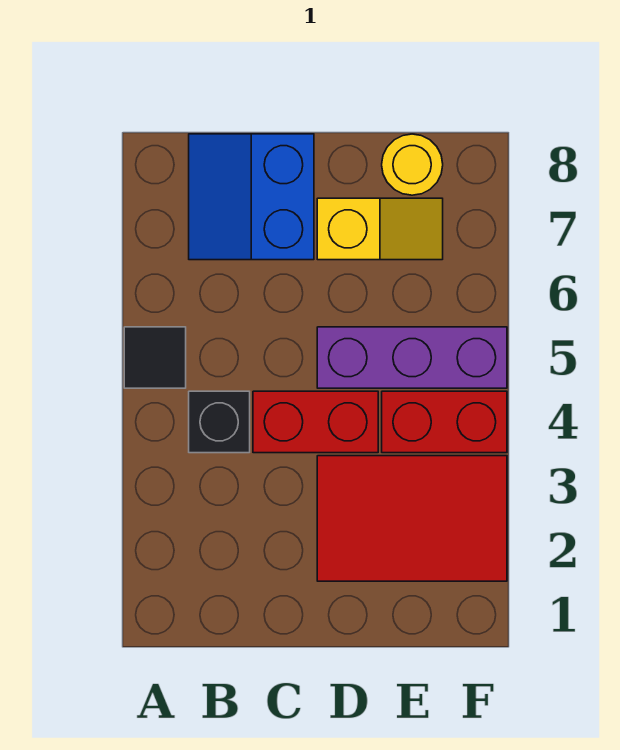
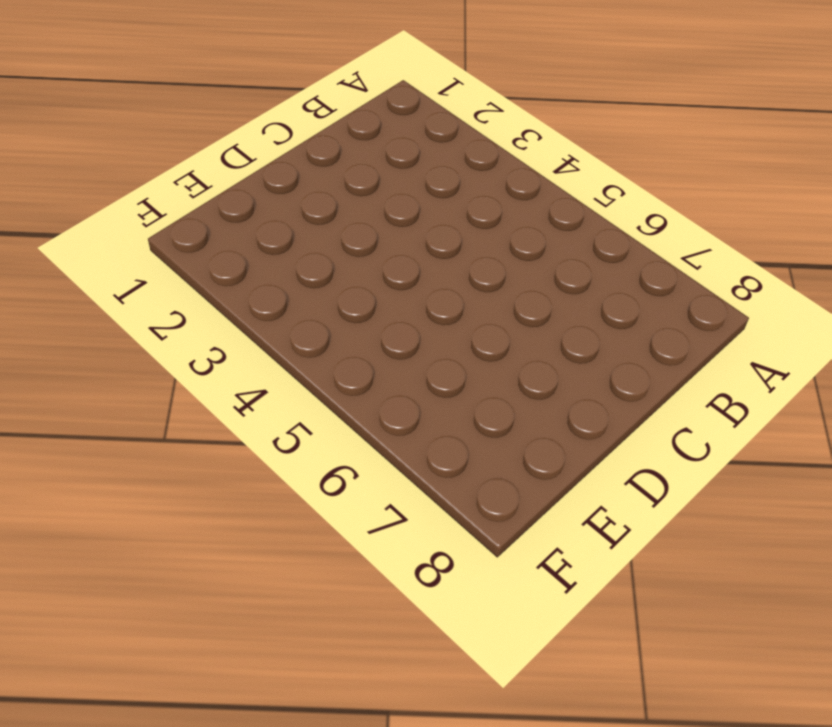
none -> black tile A5 level 1
none -> black brick B4 level 1

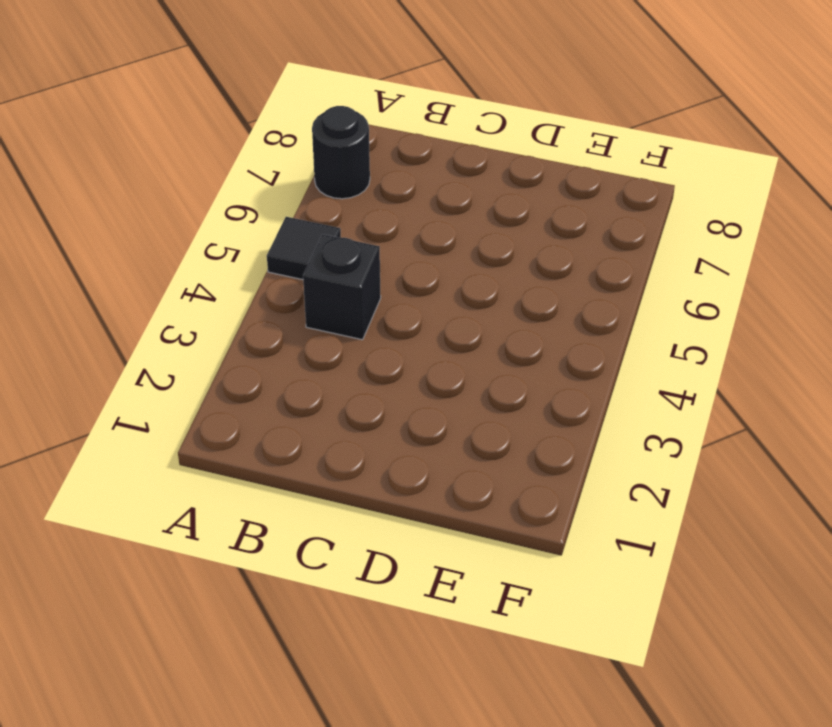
black round brick A7 level 1 -> none
none -> blue slope B7:C8 level 1 top C
none -> red brick C4:D4 level 1

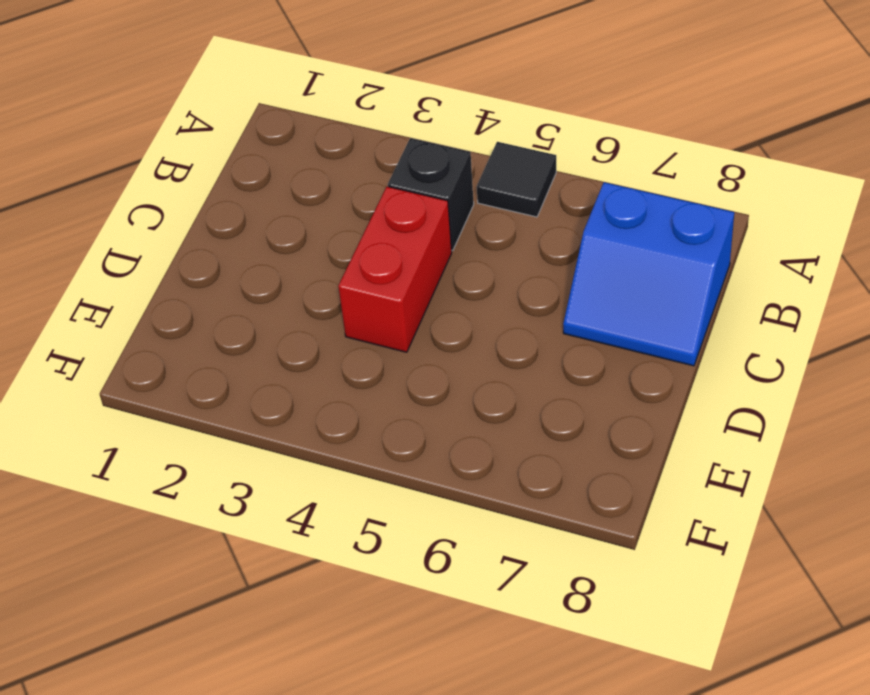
blue slope B7:C8 level 1 top B -> blue slope B7:C8 level 1 top C
none -> red tile D2:F3 level 1
none -> purple brick D5:F5 level 1

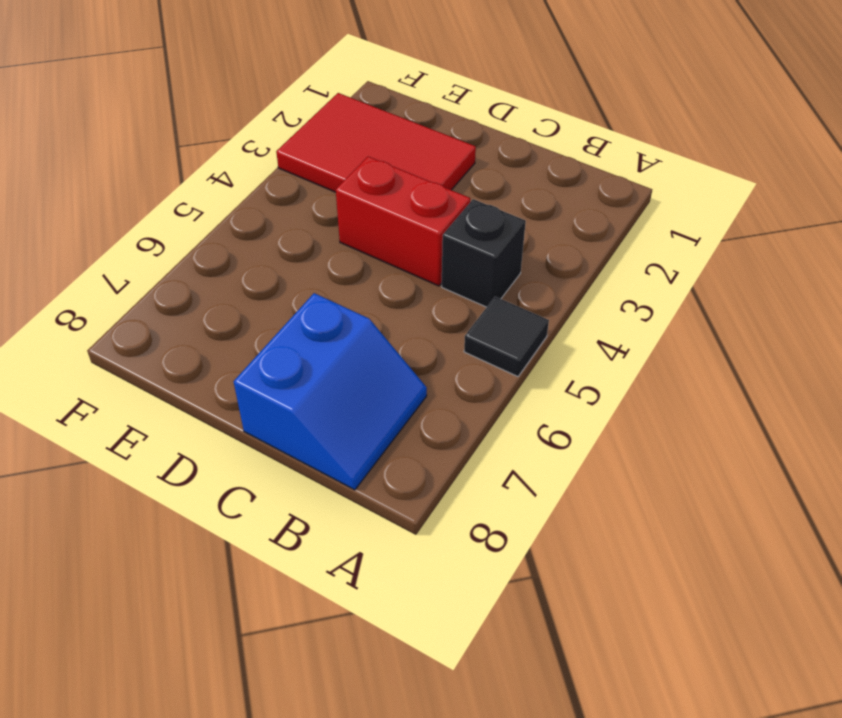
none -> purple brick D5:F5 level 1
none -> yellow slope D7:E7 level 1 top D

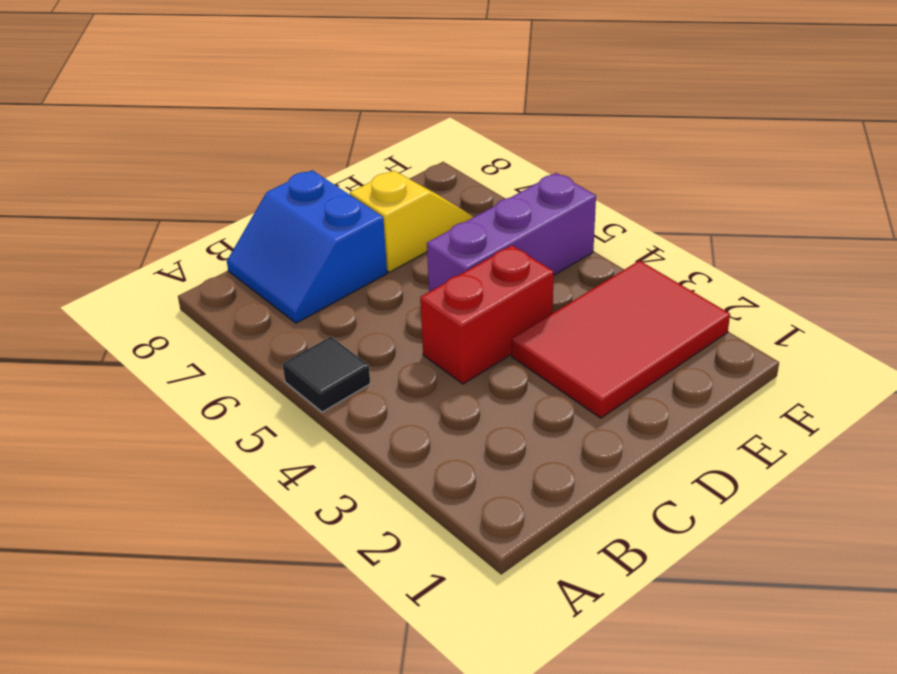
none -> black brick B4 level 1
none -> red brick E4:F4 level 1

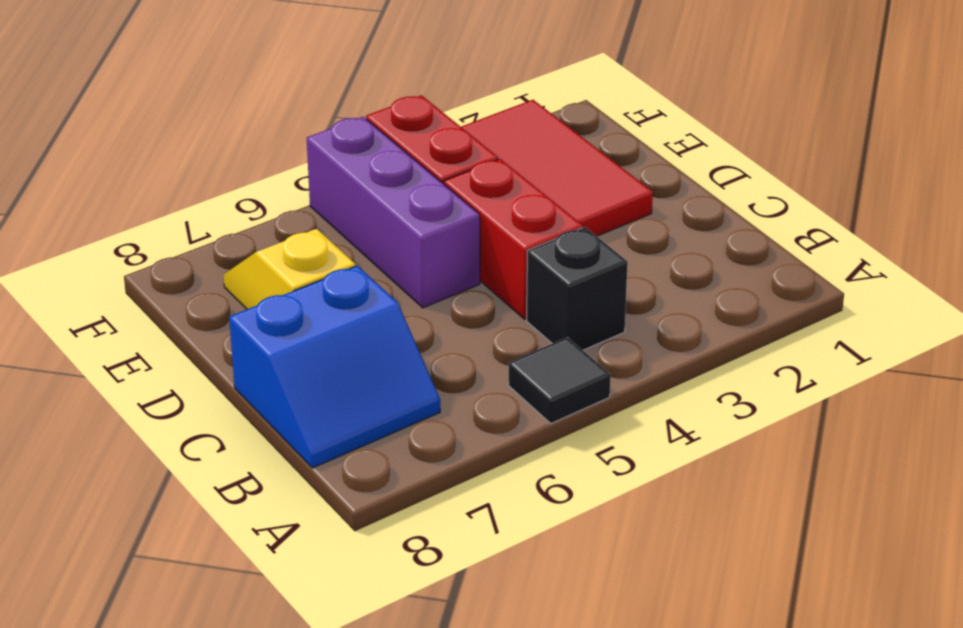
none -> yellow round brick E8 level 1

